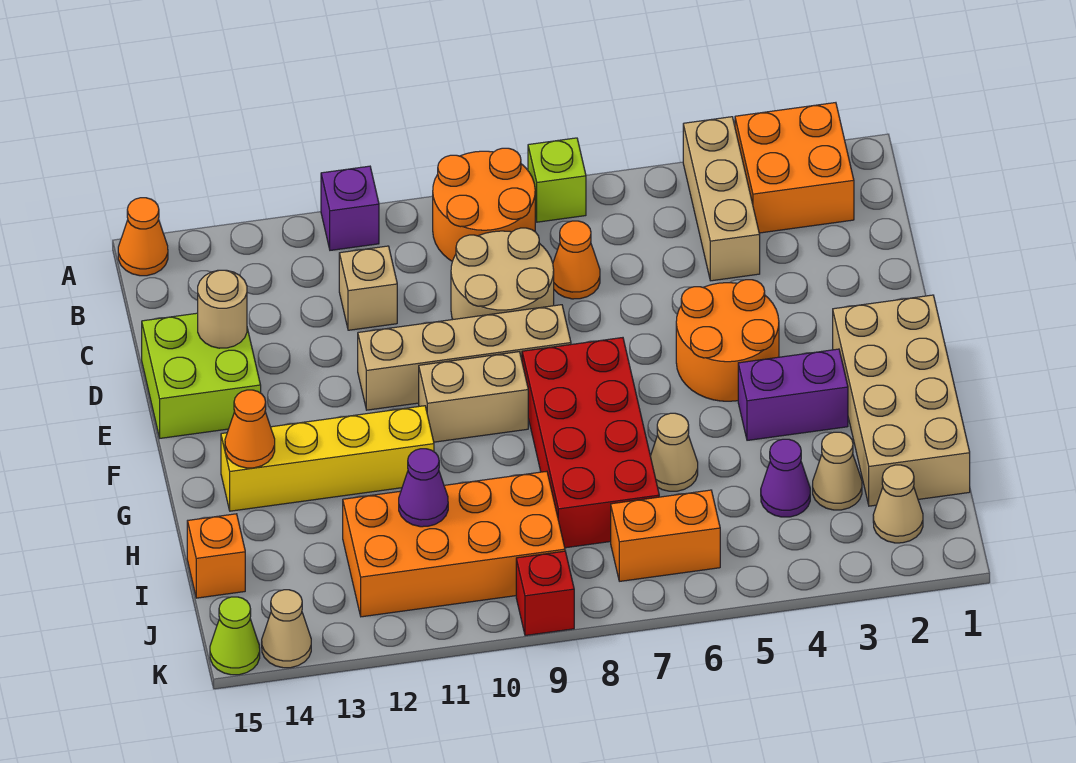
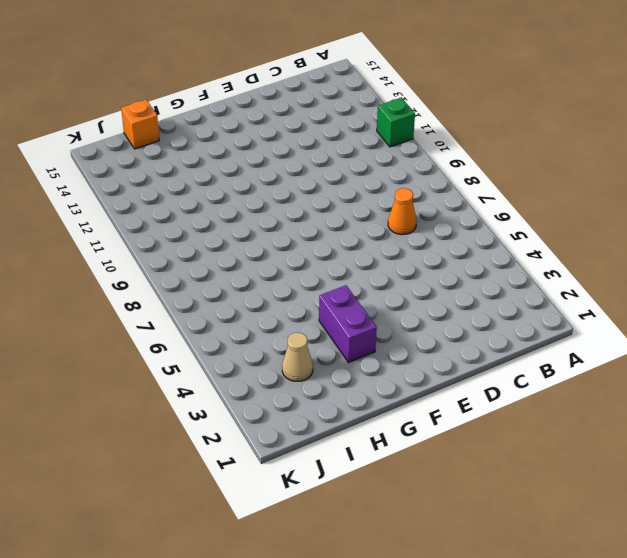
green brick A11 level 1 -> purple brick A11 level 1
none -> orange brick A2:B3 level 1
none -> tan brick A4:C4 level 1
none -> lime brick A7 level 1
none -> orange round brick A8:B9 level 1

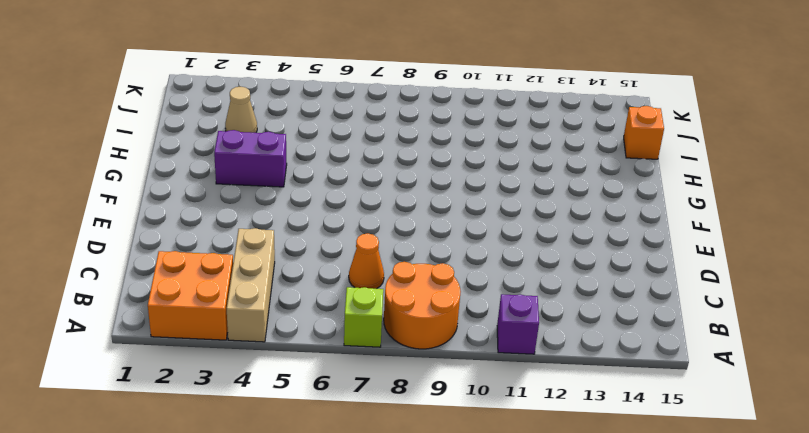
none -> orange cone A15 level 1
none -> tan round brick C8:D9 level 1
none -> tan brick C11 level 1
none -> lime brick D14:E15 level 1

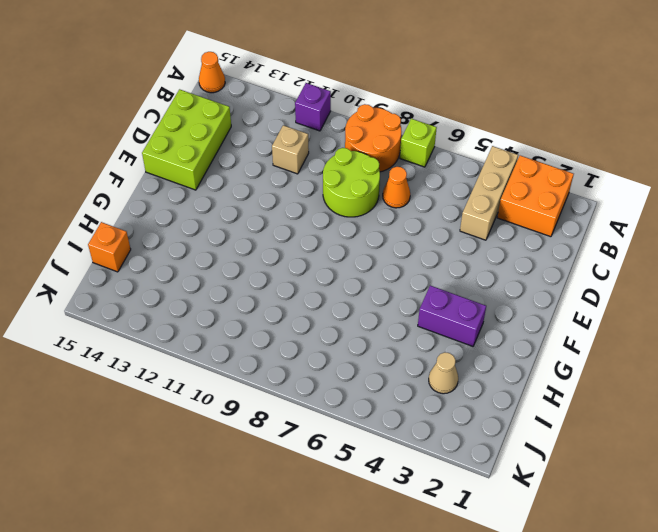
lime round brick C8:D9 level 1 -> tan round brick C8:D9 level 1
lime brick C14:E15 level 1 -> lime brick D14:E15 level 1
none -> orange round brick E4:F5 level 1
none -> tan brick E8:E11 level 1
none -> tan brick F1:I2 level 1
none -> red brick F7:I8 level 1

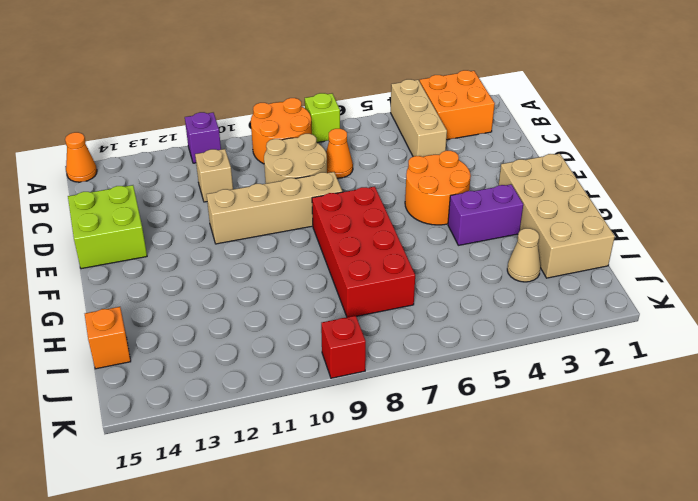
none -> tan brick F9:F10 level 1
none -> yellow brick G11:G14 level 1
none -> tan cone H6 level 1
none -> purple cone I4 level 1

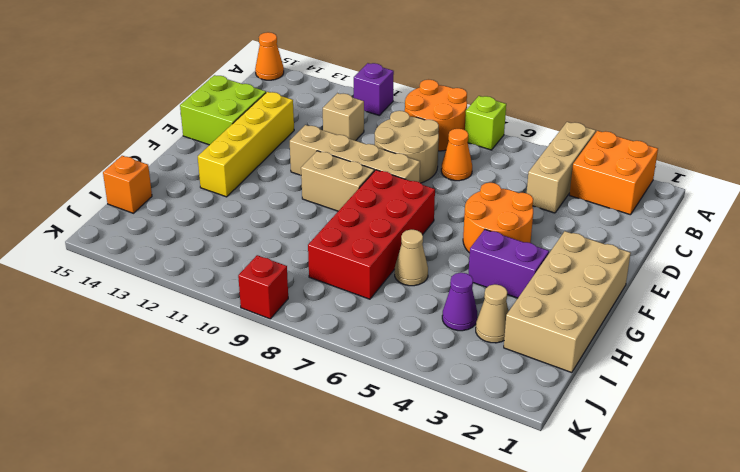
yellow brick D13:G13 level 1 -> yellow brick G11:G14 level 1
none -> orange brick I9:J12 level 1
none -> tan cone J2 level 1
none -> orange brick J6:J7 level 1
none -> tan cone K14 level 1

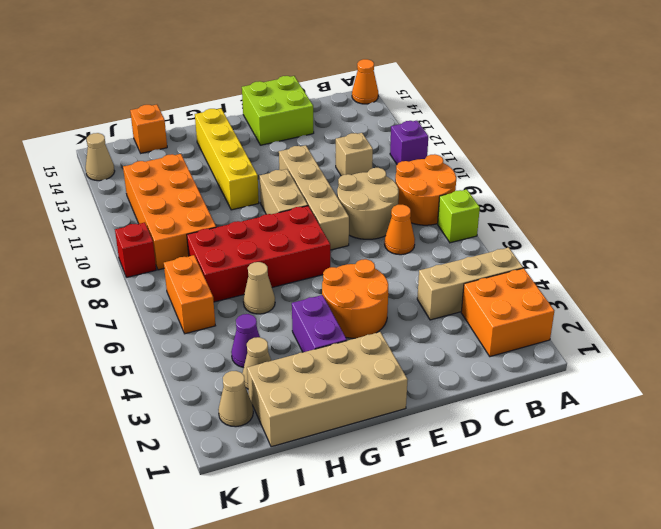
none -> lime cone K15 level 1
none -> tan round brick D14 level 2
none -> orange cone G14 level 2
none -> purple cone I11 level 2

